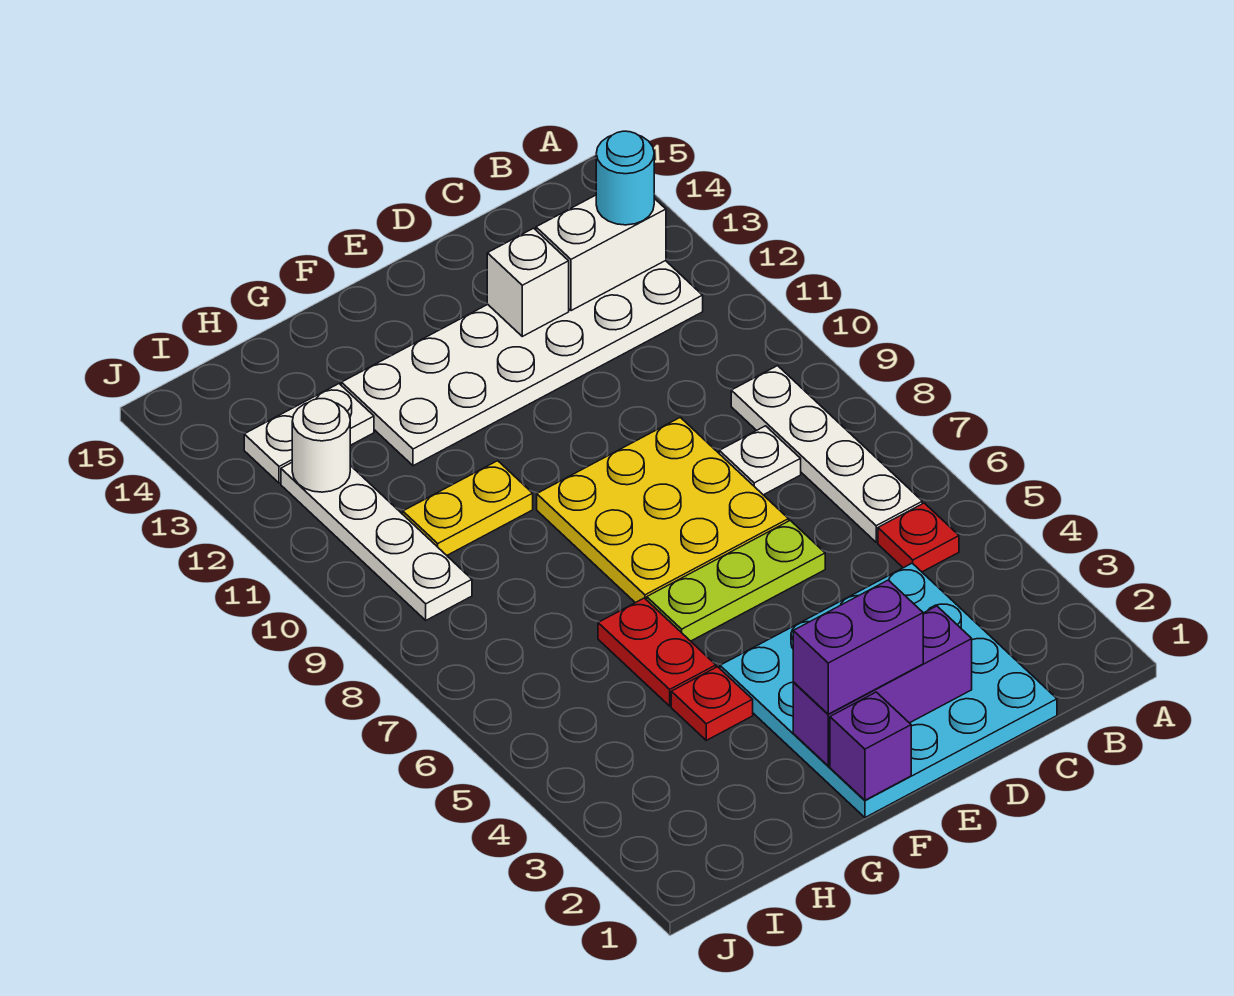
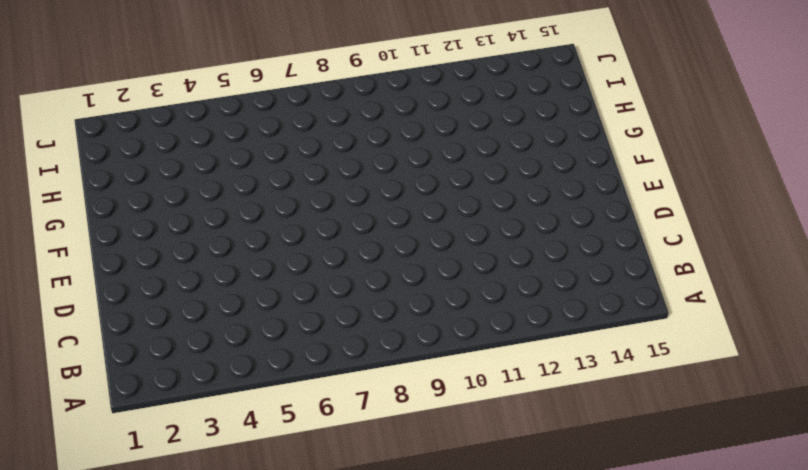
none -> red plate B5 level 1
none -> white plate B6:B9 level 1
none -> white plate B12:G13 level 1

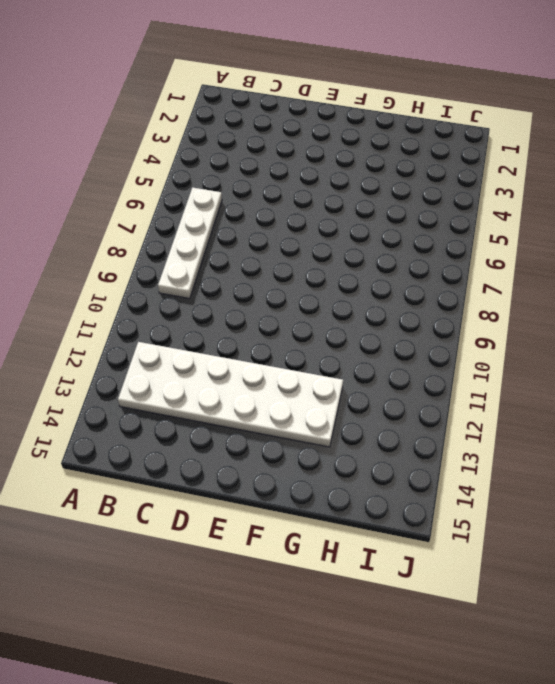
none -> red plate B5 level 1
none -> cyan plate C1:F4 level 1
none -> white plate C8 level 1

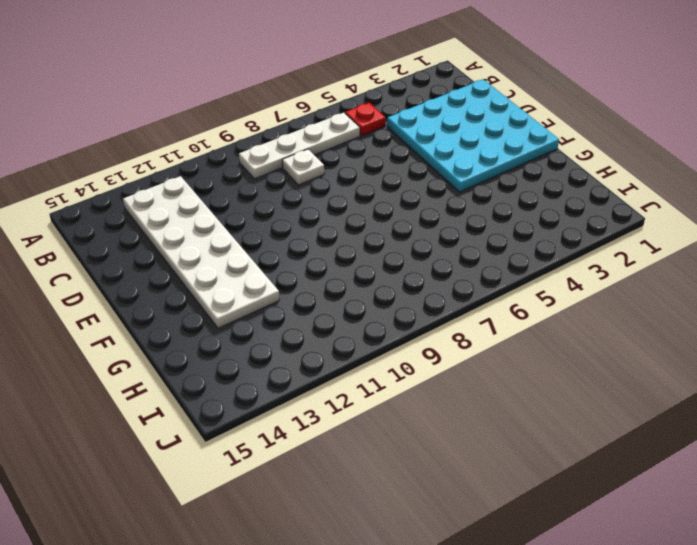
none -> lime plate D6:F6 level 1
none -> yellow plate D7:F9 level 1
none -> red plate G4 level 1

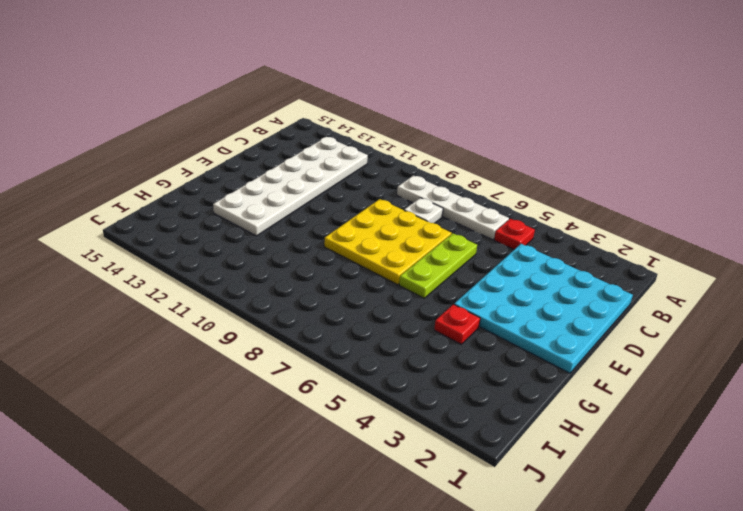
none -> red plate G5:G6 level 1
none -> yellow plate G10:H10 level 1
none -> white plate H13:I13 level 1

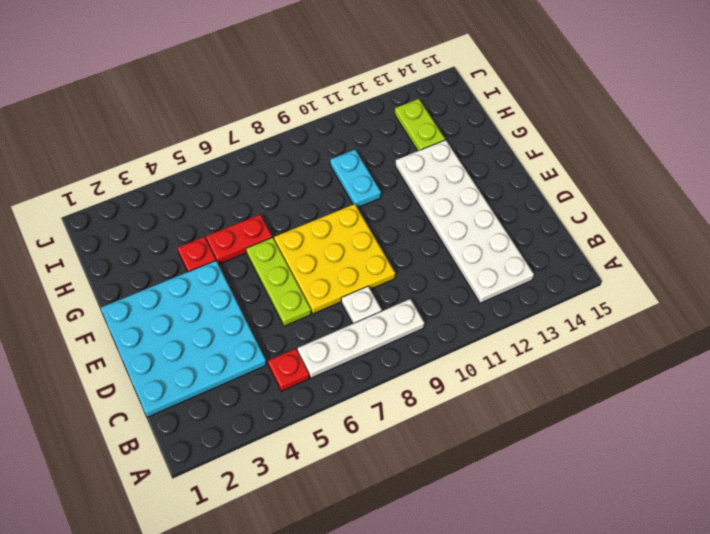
cyan plate G10:H10 level 1 -> yellow plate G10:H10 level 1
lime plate H13:I13 level 1 -> white plate H13:I13 level 1
none -> white plate I9:I12 level 1
none -> white brick B13:C13 level 2
none -> purple brick D2:F2 level 2

